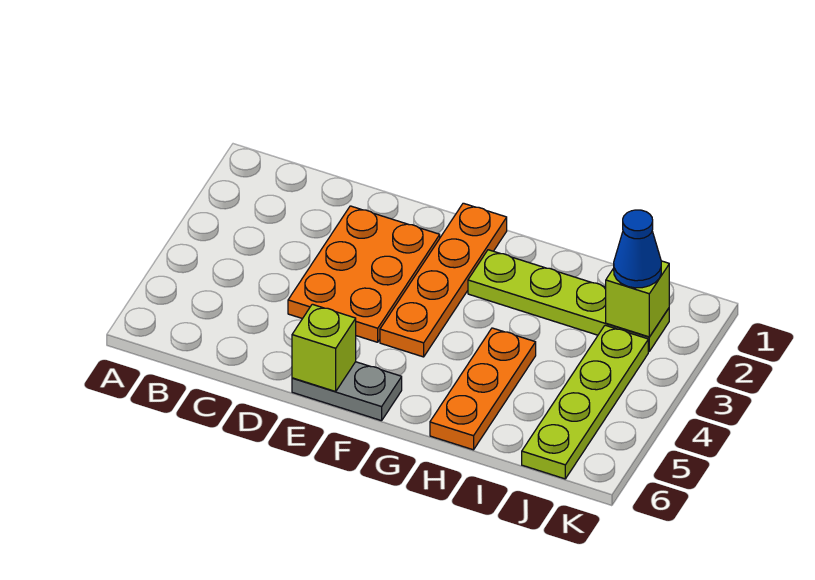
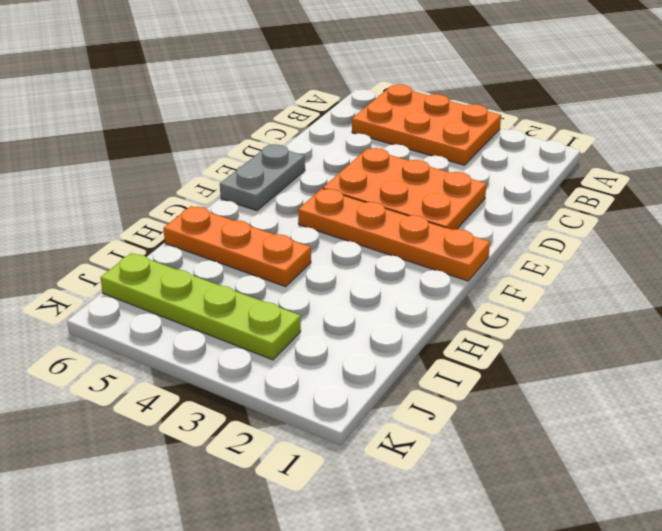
orange plate A3:B5 level 1 -> none
none -> lime plate G2:J2 level 1
none -> lime brick E6 level 2

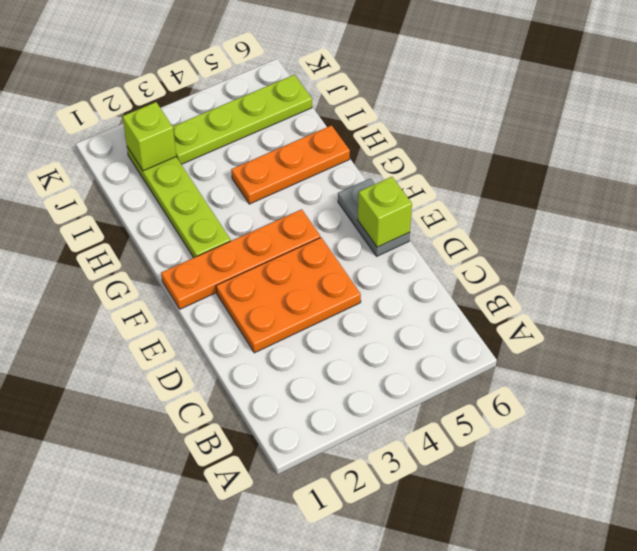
none -> blue cone J2 level 3

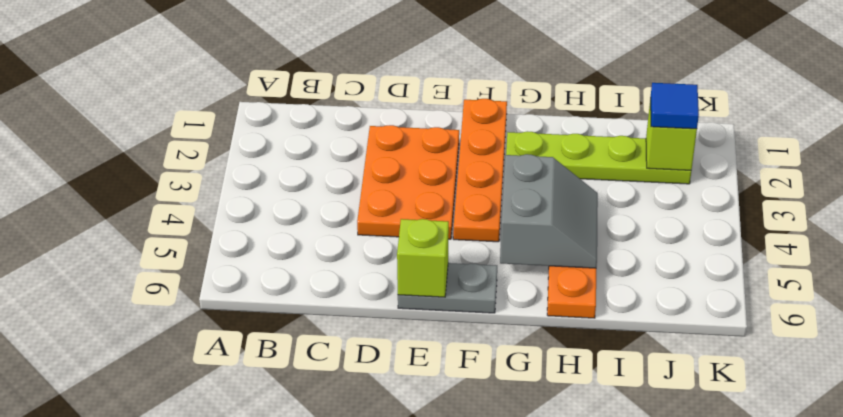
grey slope G4:H5 level 2 top G -> none
blue tile J2 level 3 -> blue cone J2 level 3
none -> lime plate J3:J6 level 1

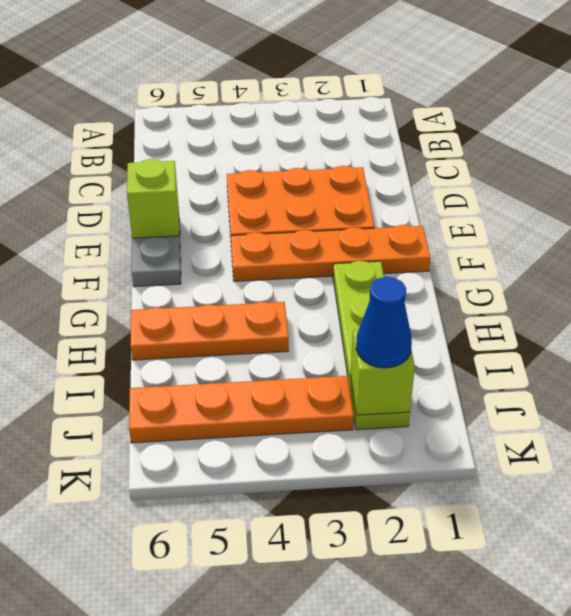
orange plate J3:J6 level 1 -> lime plate J3:J6 level 1

